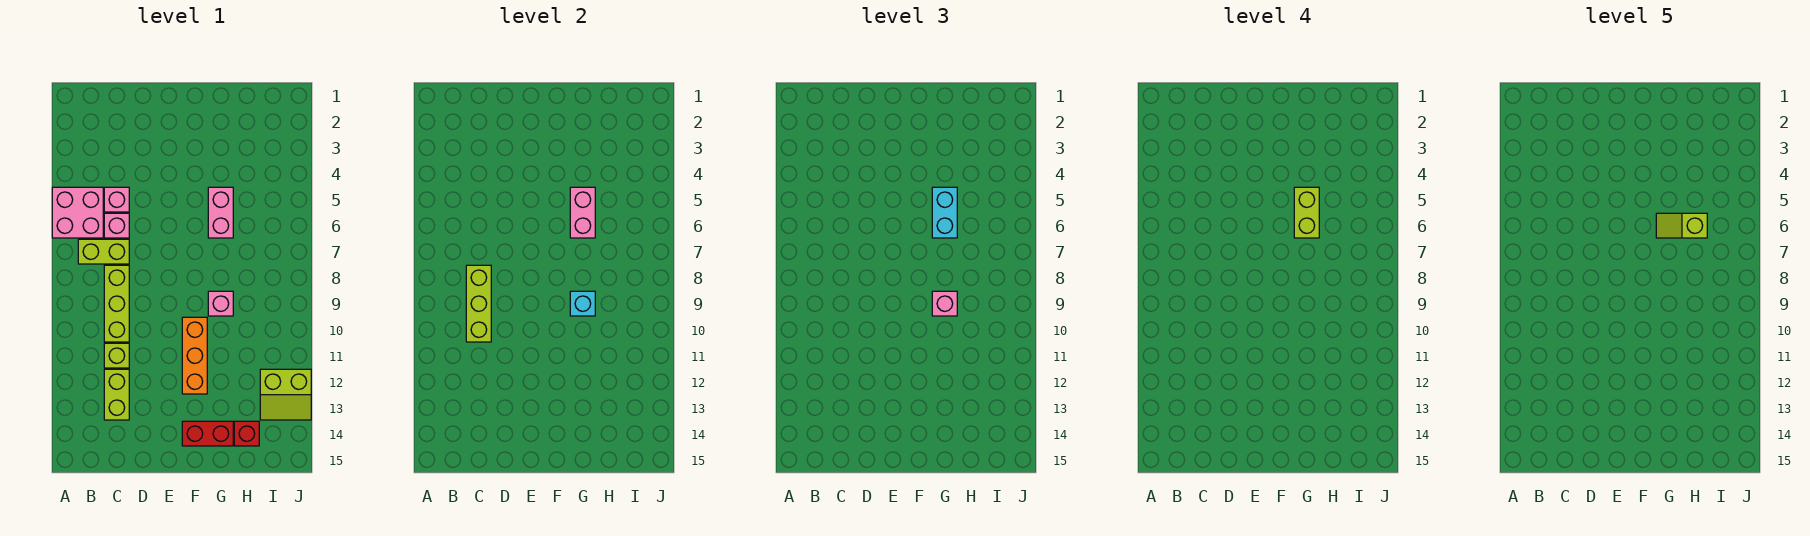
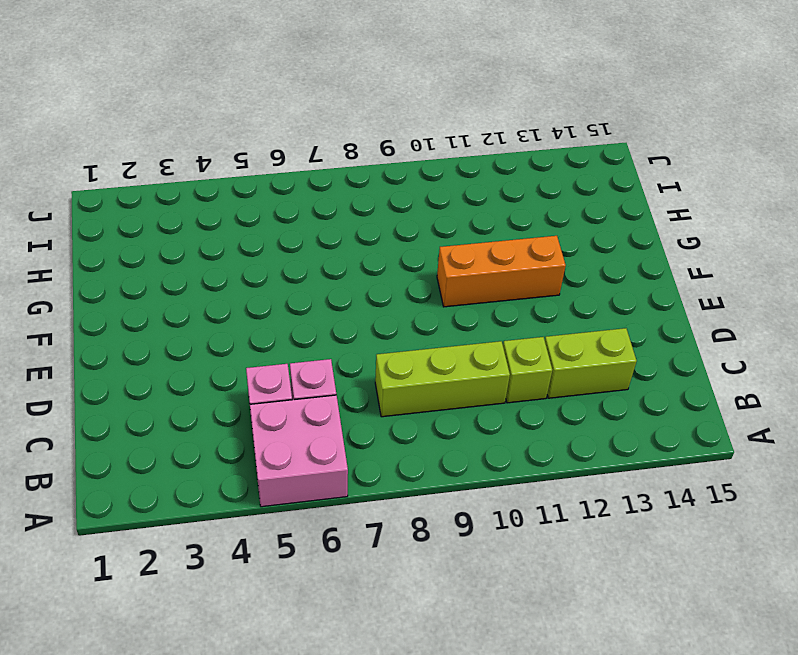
none -> lime brick B7:C7 level 1
none -> red brick F14:G14 level 1
none -> pink brick G5:G6 level 1

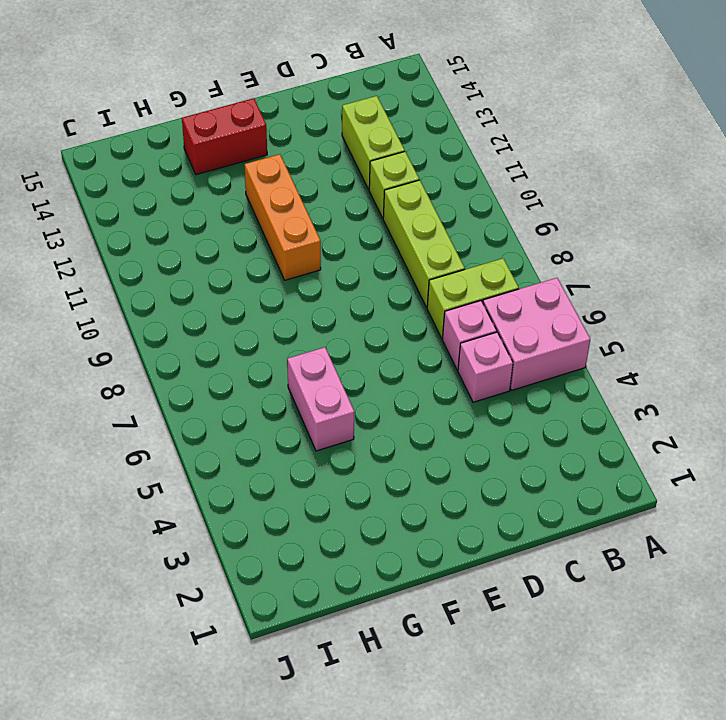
none -> pink brick G9 level 1
none -> red brick H14 level 1
none -> lime slope I12:J13 level 1 top 12

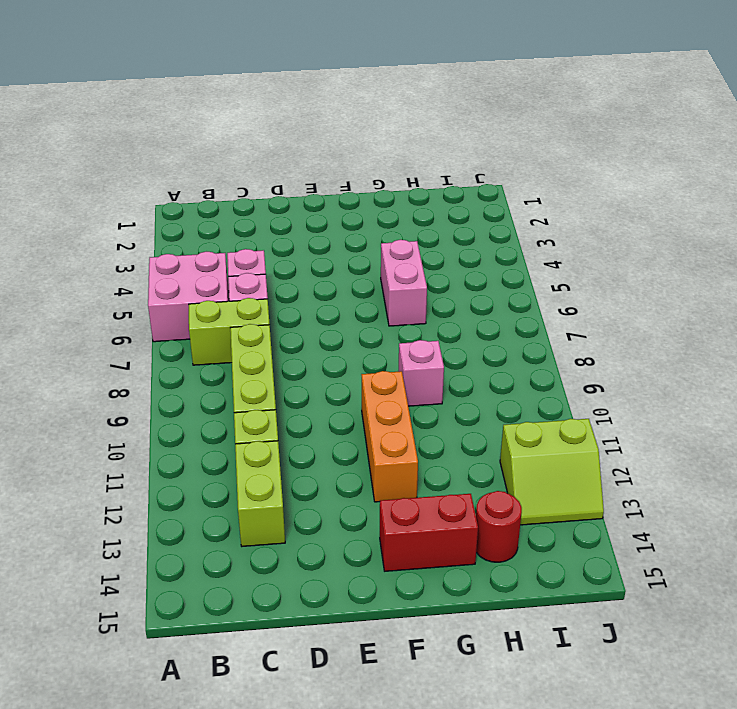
red round brick H14 level 1 -> red brick H14 level 1
none -> lime brick C8:C10 level 2
none -> pink brick G5:G6 level 2
none -> cyan brick G9 level 2

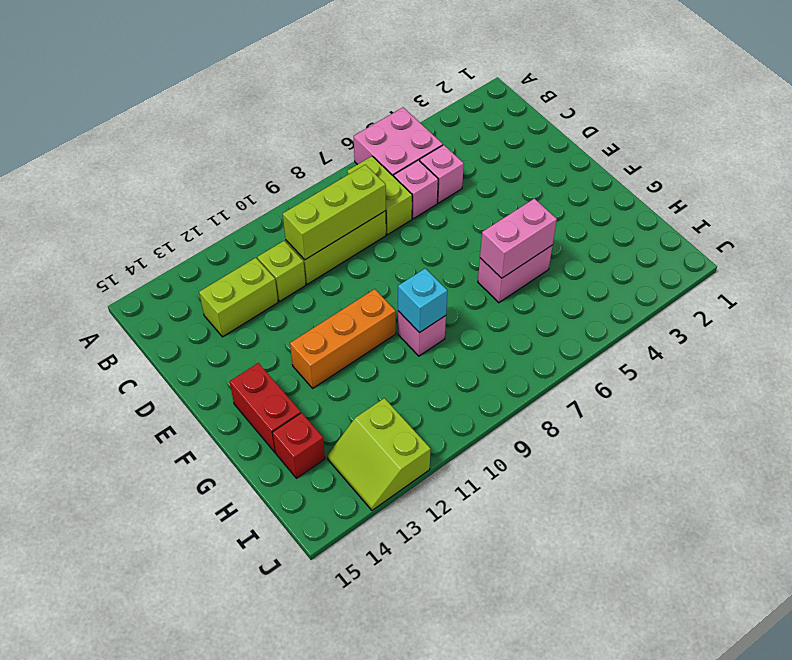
none -> cyan brick G5:G6 level 3
none -> pink brick G9 level 3
none -> lime brick G5:G6 level 4

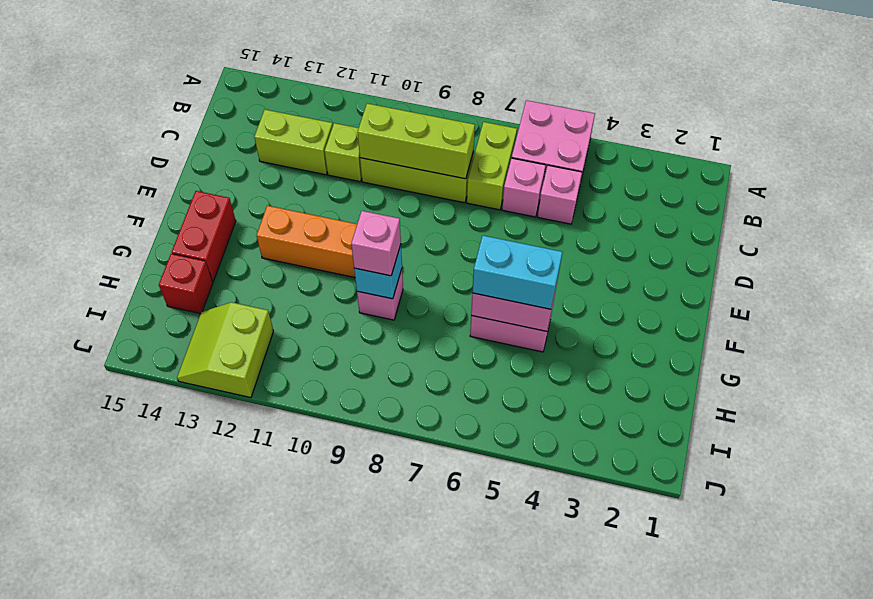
none -> lime brick G5:G6 level 4
none -> lime slope G6:H6 level 5 top H

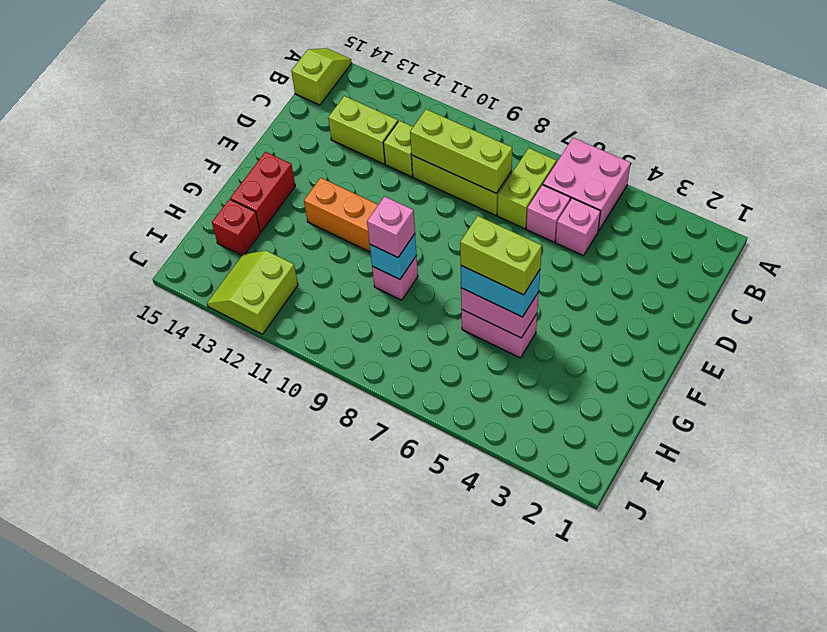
lime slope A15:B15 level 1 top B -> lime slope G6:H6 level 5 top H

